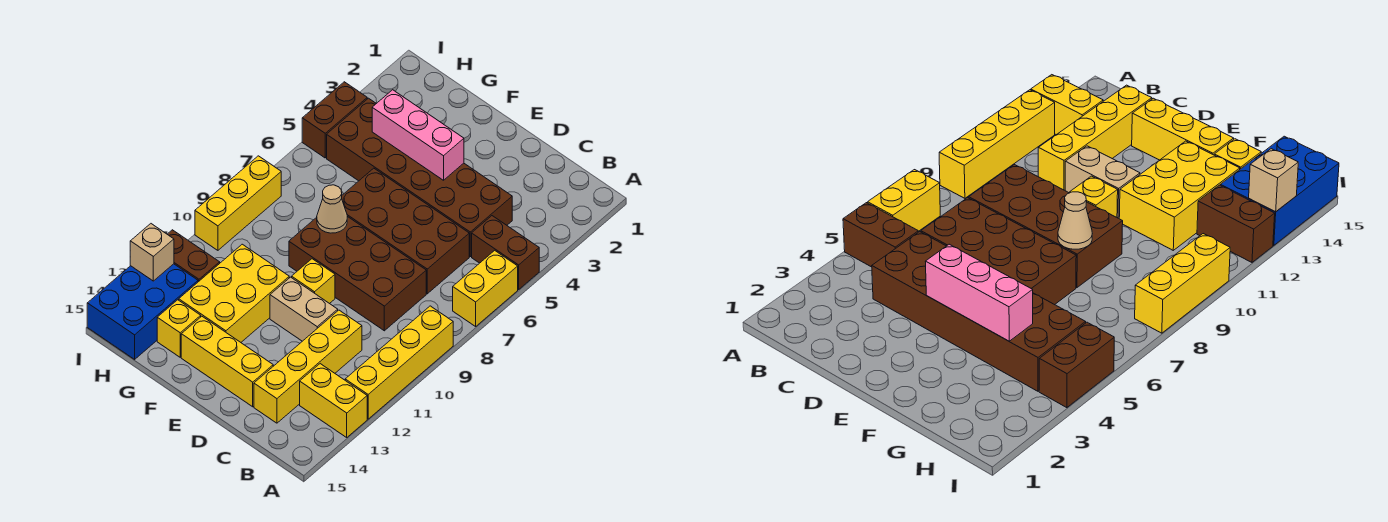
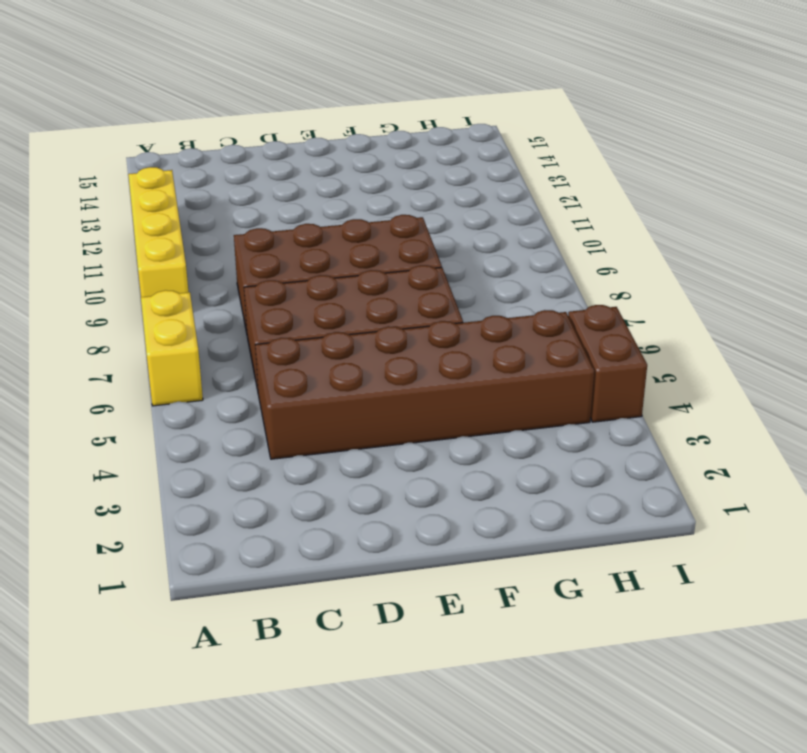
none -> brown brick A5:B5 level 1
none -> yellow brick A13:B13 level 1
none -> yellow brick C11:C14 level 1

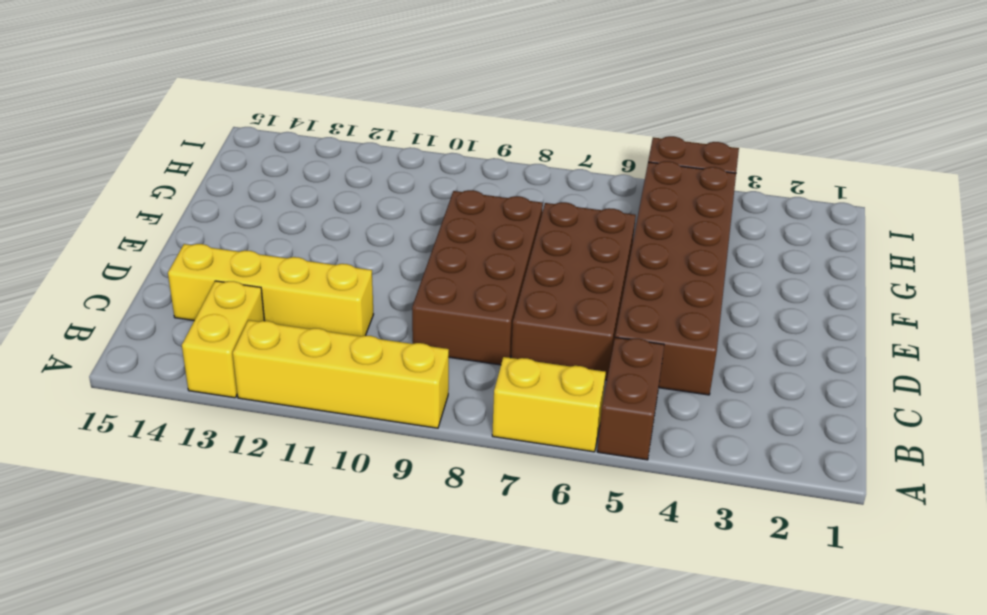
none -> tan brick D11:E11 level 1
none -> yellow brick D14:F14 level 1
none -> yellow brick E10 level 1

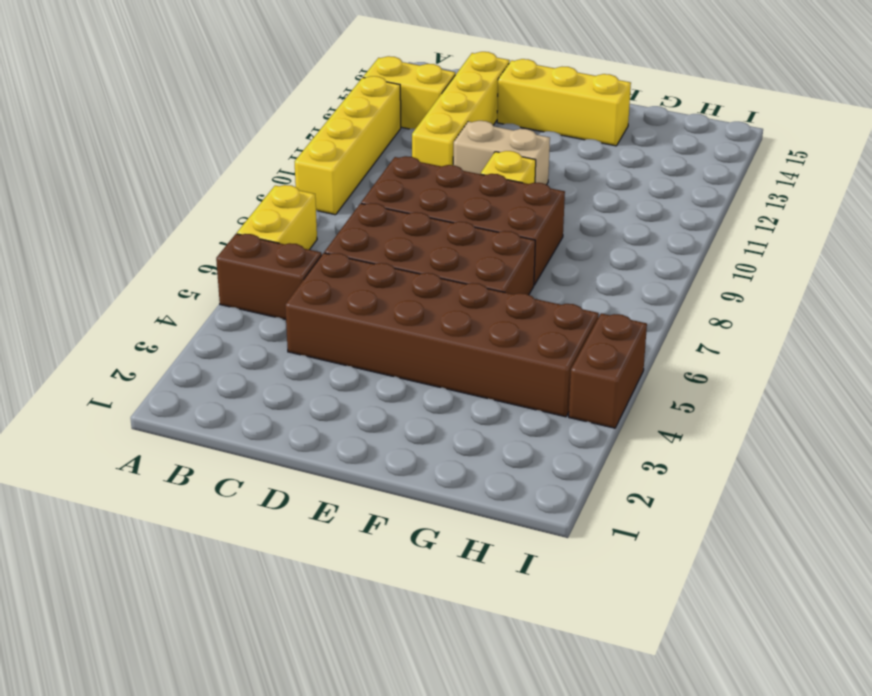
none -> yellow brick F11:G13 level 1
none -> yellow brick G14 level 1
none -> brown brick H12:I12 level 1

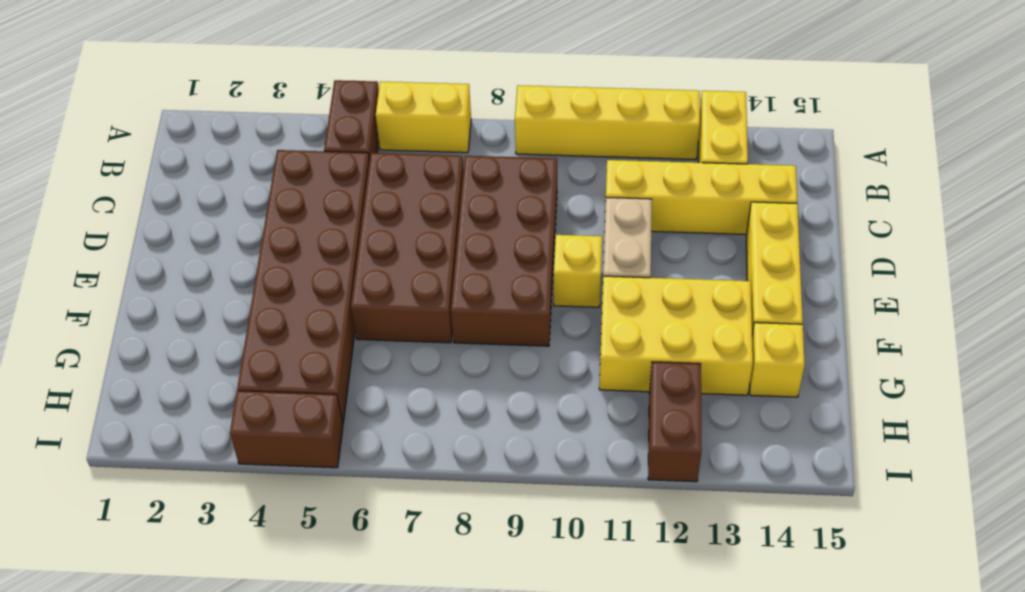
none -> blue brick H13:I15 level 1
none -> yellow brick I8:I10 level 1
none -> pink brick E4:G4 level 2

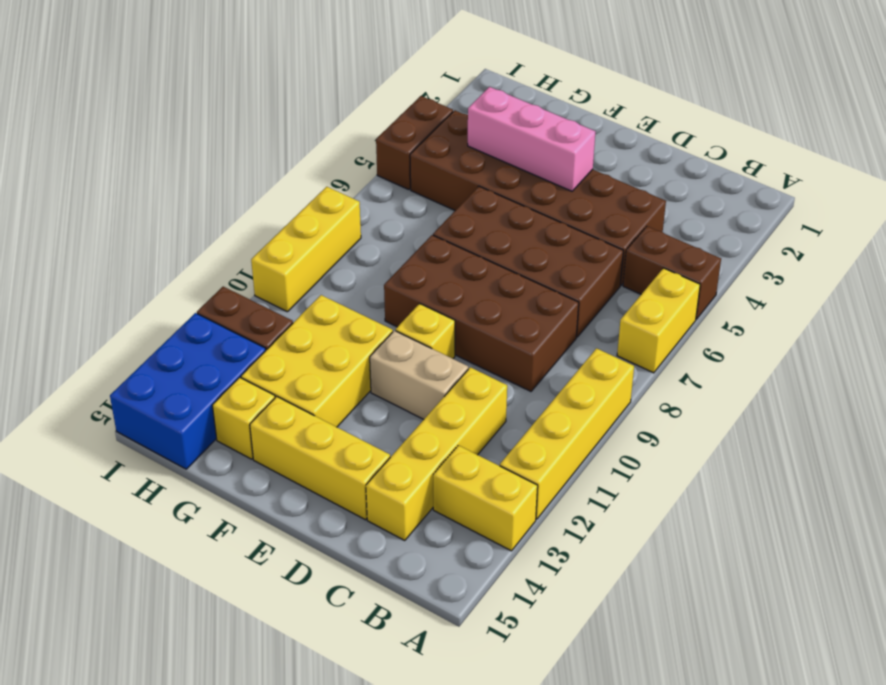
none -> tan cone F8 level 2
none -> tan brick I13 level 2

